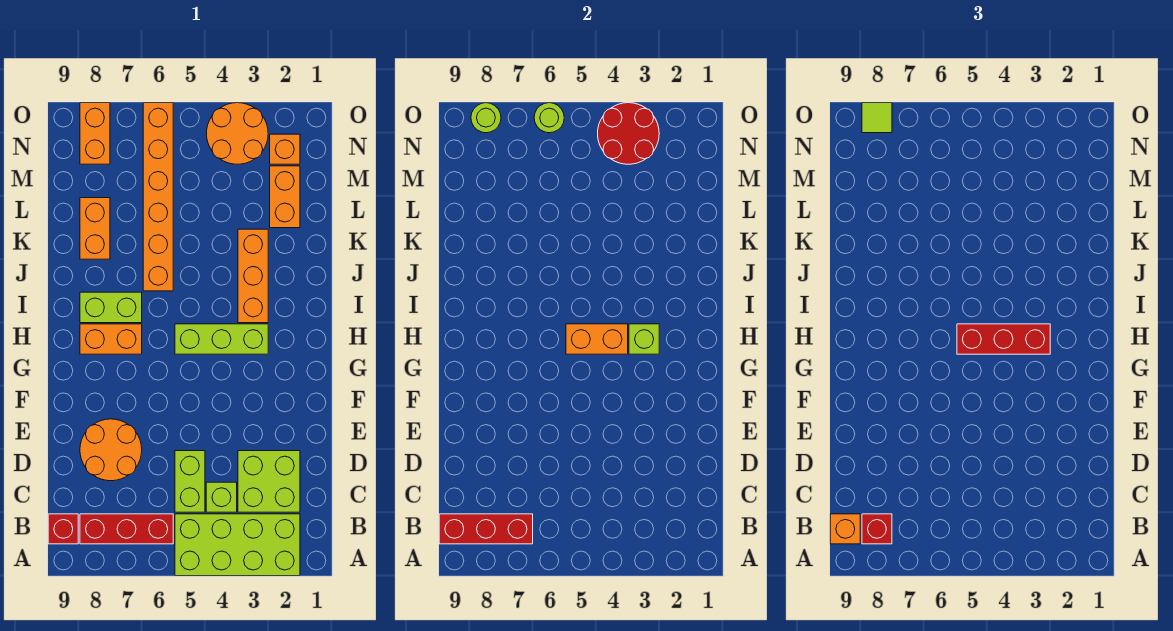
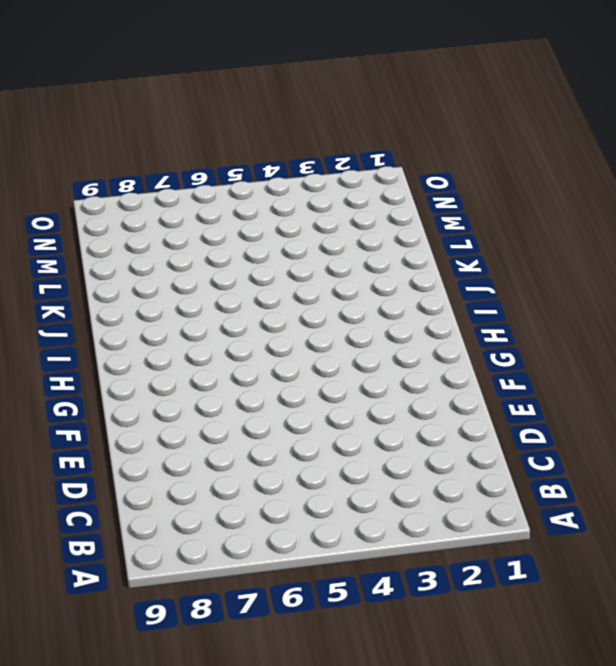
none -> lime brick A2:B5 level 1
none -> red brick B6:B8 level 1
none -> red brick B9 level 1

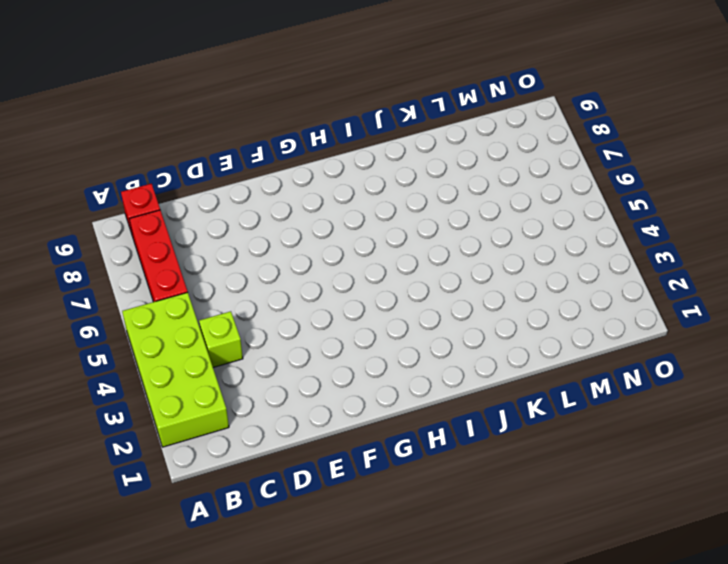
none -> lime brick C2:D3 level 1
none -> lime brick C5:D5 level 1
none -> orange round brick D7:E8 level 1

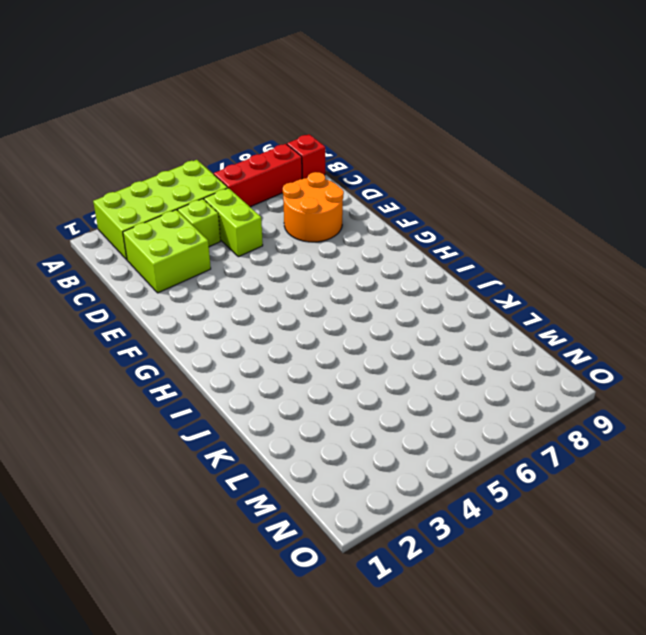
none -> lime brick H3:H5 level 1
none -> orange brick H7:H8 level 1
none -> orange brick I3:K3 level 1

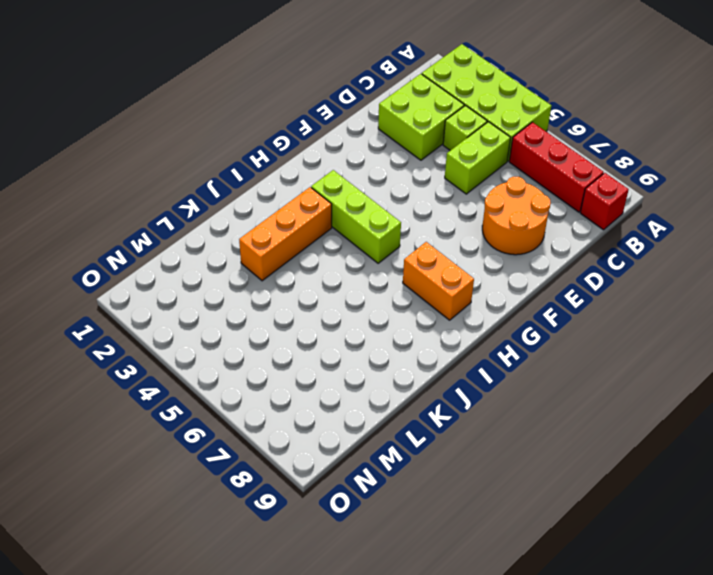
none -> lime brick I7:I8 level 1
none -> orange brick J6:O6 level 1
none -> orange brick K8:L8 level 1

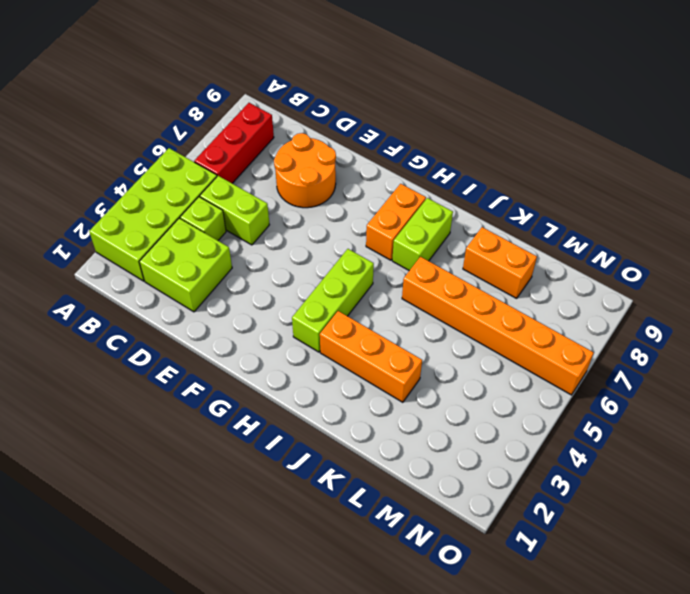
none -> red brick B9 level 1
none -> orange brick L2:M2 level 1
none -> orange brick N2 level 1

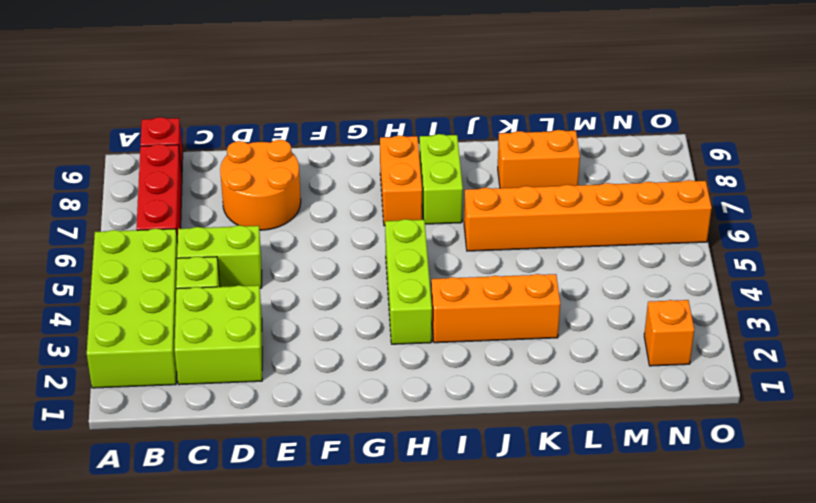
none -> orange brick L2:M2 level 1
none -> orange round brick N3:O4 level 1
none -> orange brick N8:O8 level 1

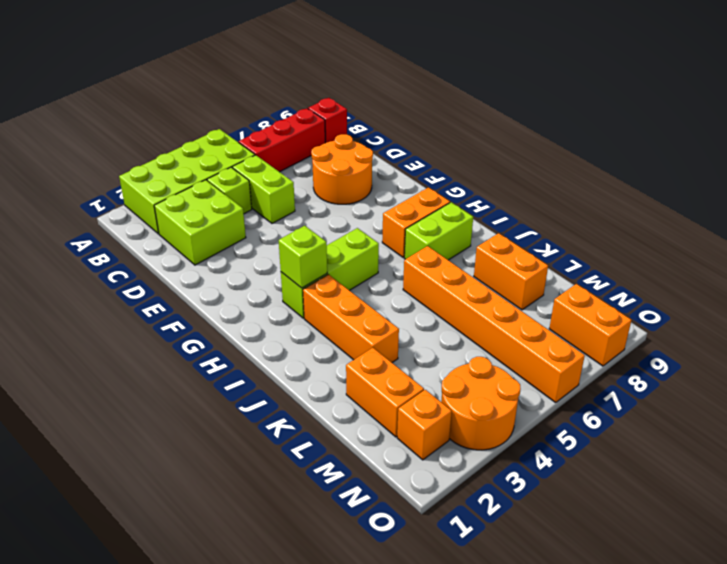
none -> red brick B7:B9 level 2
none -> orange brick H4:H5 level 2
none -> red round brick N3:O4 level 2

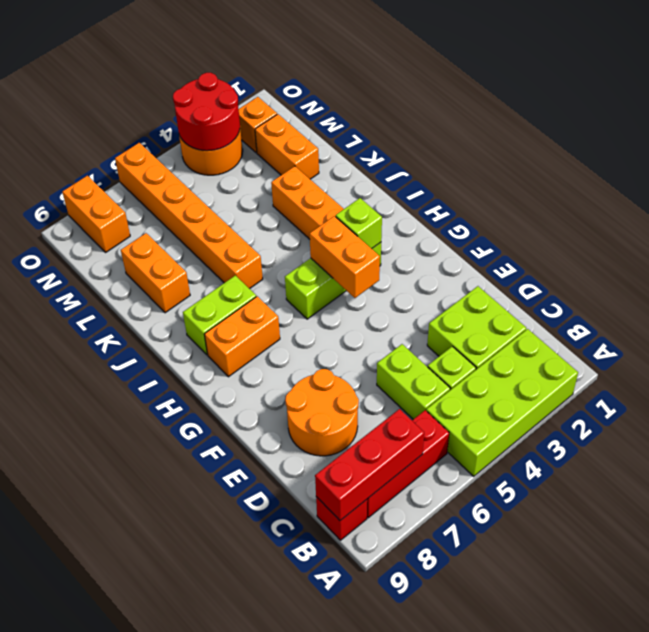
orange brick G4:H4 level 2 -> orange brick H4:H5 level 2
none -> lime round brick O6 level 2
none -> lime round brick O8 level 2
none -> red brick B8 level 3

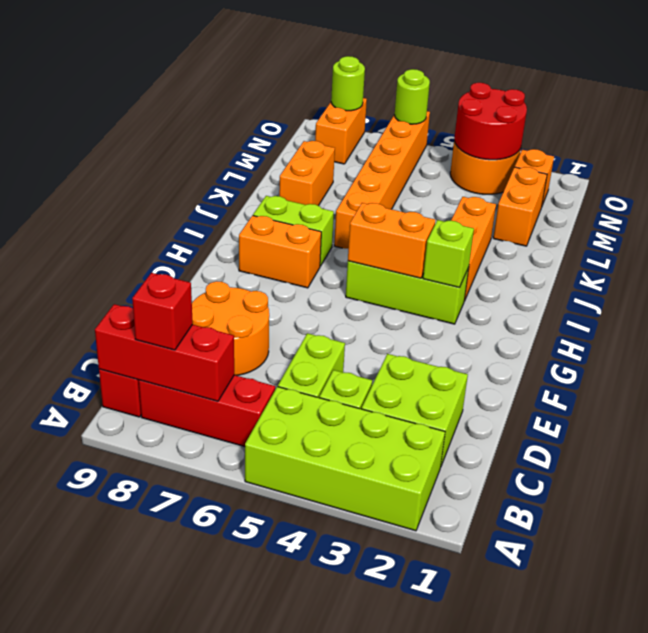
none -> orange brick B9 level 3
none -> red brick H3:H5 level 3
none -> lime tile O8 level 3

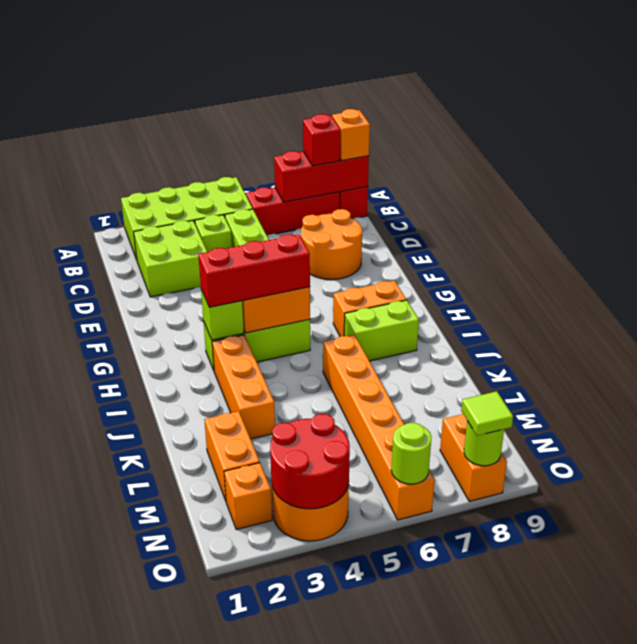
none -> orange brick K8:L8 level 1

